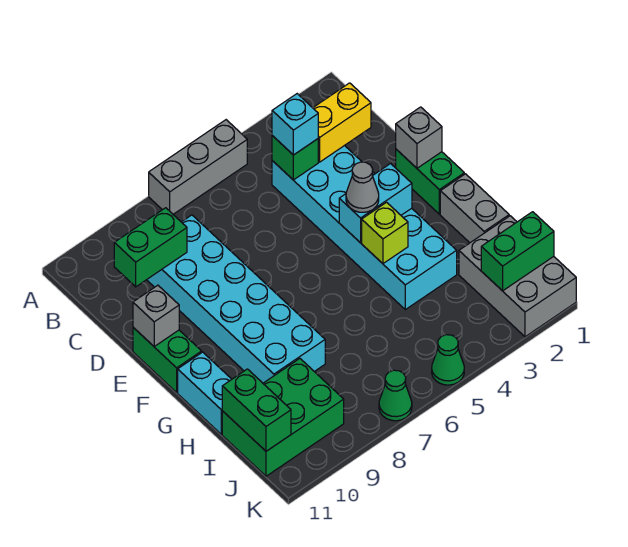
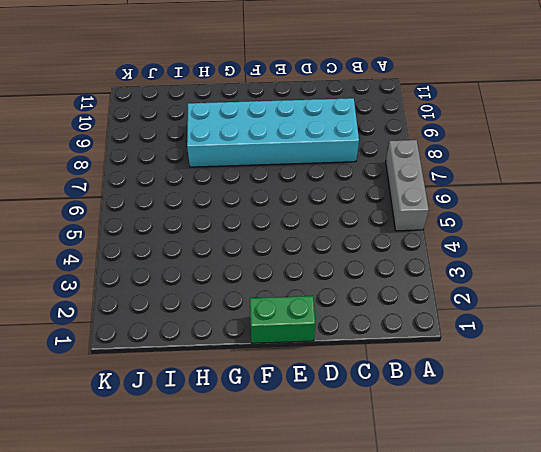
none -> cyan brick C3:H4 level 1
none -> green brick E11:F11 level 1
none -> grey brick G1:H1 level 1

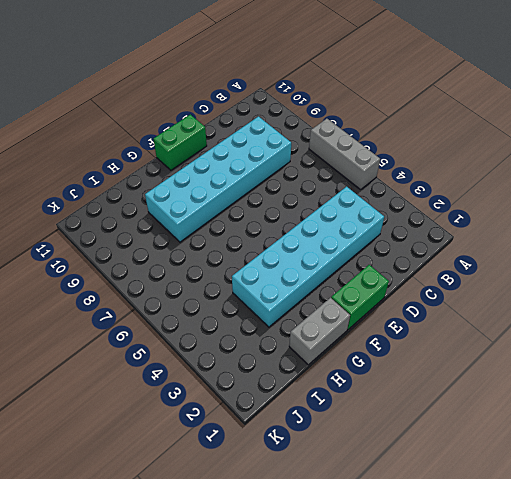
none -> cyan brick G11:H11 level 1
none -> grey brick I1:K2 level 1
none -> green brick I9:J11 level 1

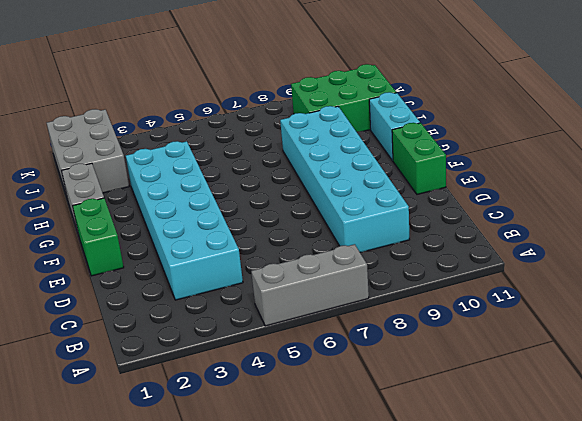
none -> green cone K5 level 1
none -> green cone K7 level 1
none -> yellow brick C2:C3 level 2

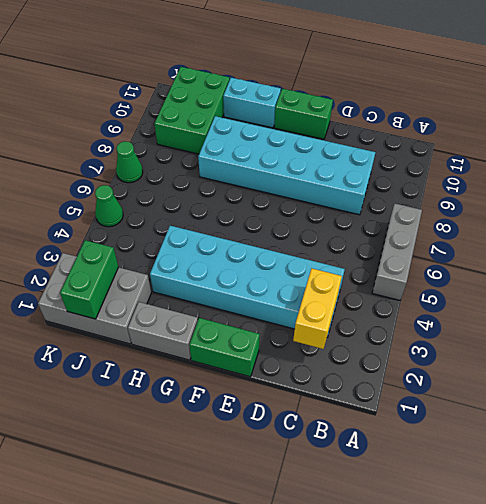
none -> green brick C4 level 2
none -> green brick C9:C10 level 2
none -> grey brick E1 level 2

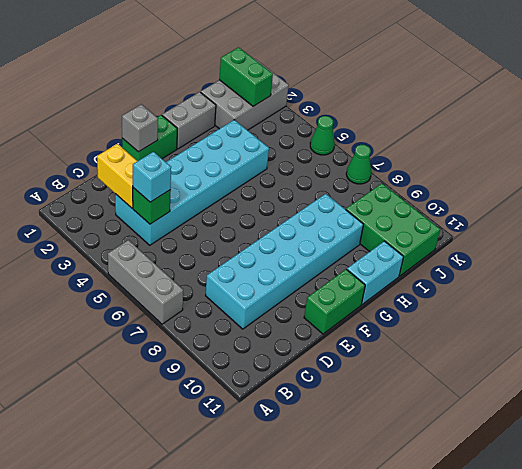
none -> green brick C9:C10 level 2
none -> grey brick E11 level 2
none -> cyan brick F3:F4 level 2

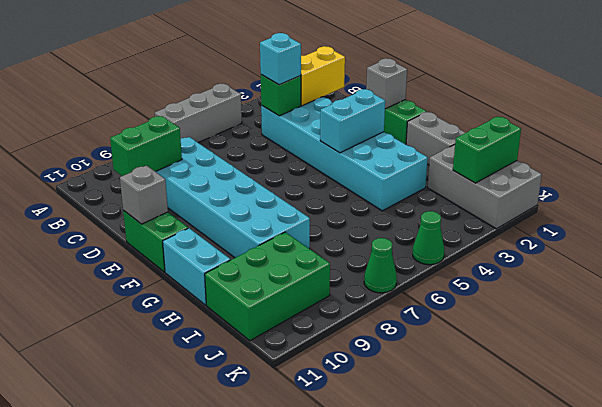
none -> lime brick G4 level 2
none -> green brick I11:J11 level 2
none -> grey cone F4 level 3

